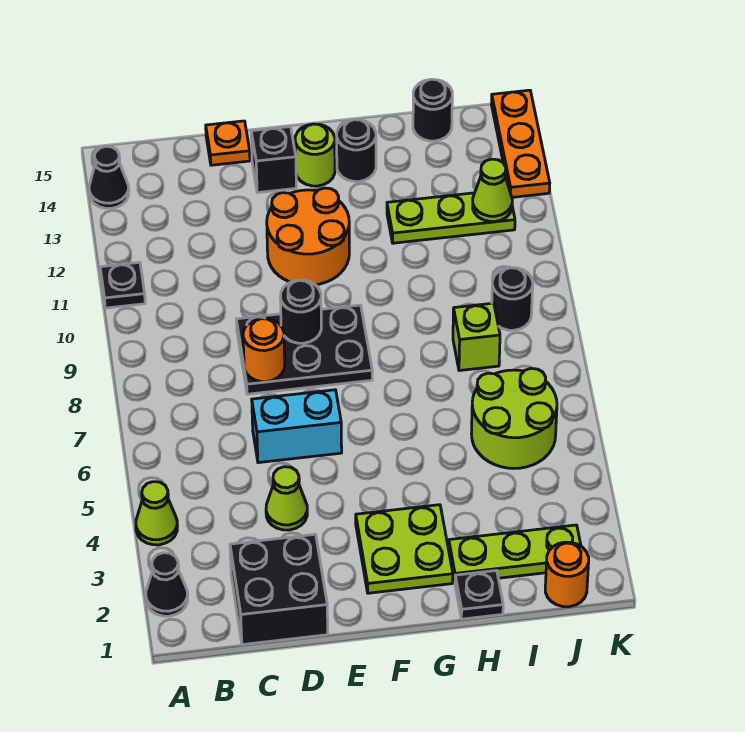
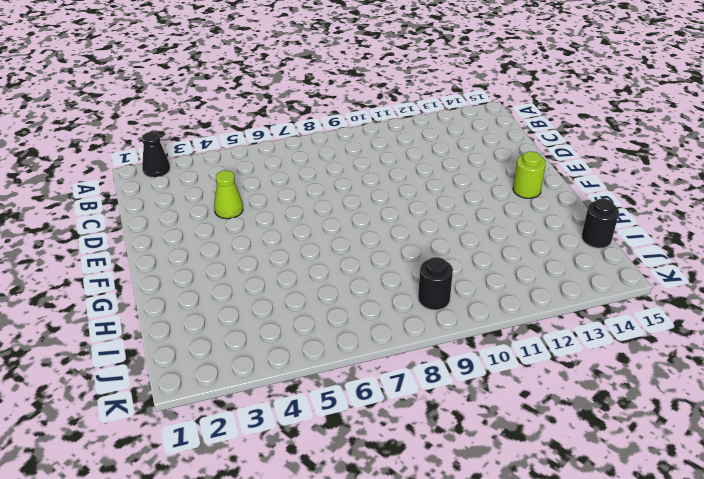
none -> lime cone A4 level 1
none -> black plate A11 level 1
none -> black cone A14 level 1

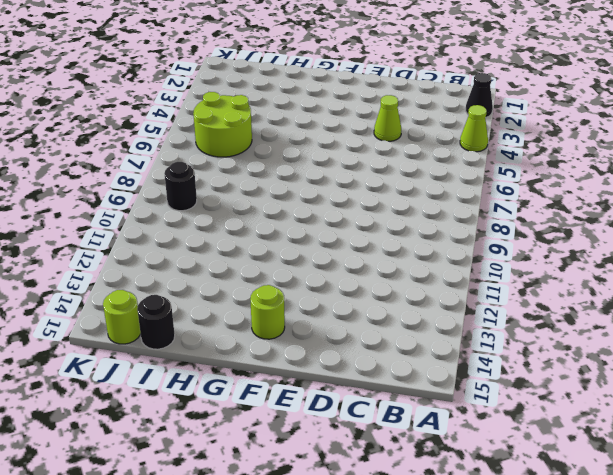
lime round brick J15 level 1 -> none
none -> black plate A11 level 1
none -> black cone A14 level 1
none -> black brick C1:D2 level 1

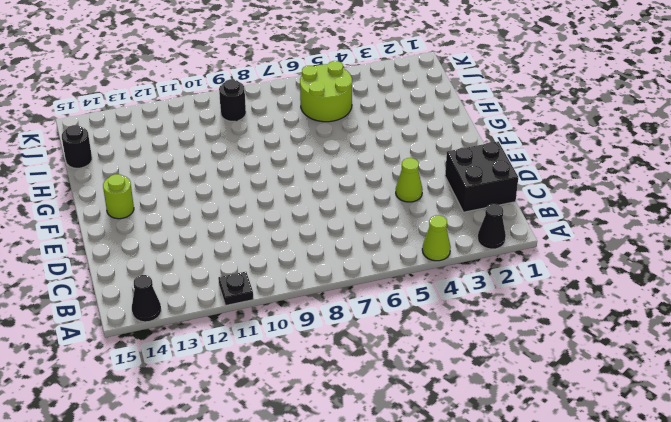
none -> cyan brick D6:E6 level 1
none -> black plate D8:F9 level 1
none -> orange plate D15 level 1

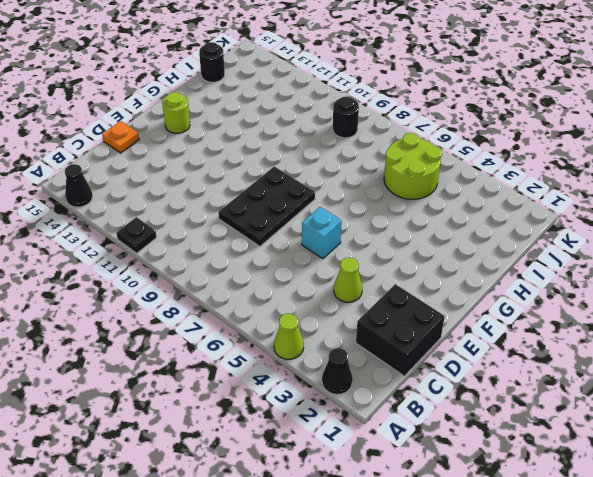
cyan brick E6 level 1 -> cyan brick D6:E6 level 1
none -> orange round brick E11:F12 level 1
none -> black brick E14 level 1
none -> lime plate F2:G3 level 1

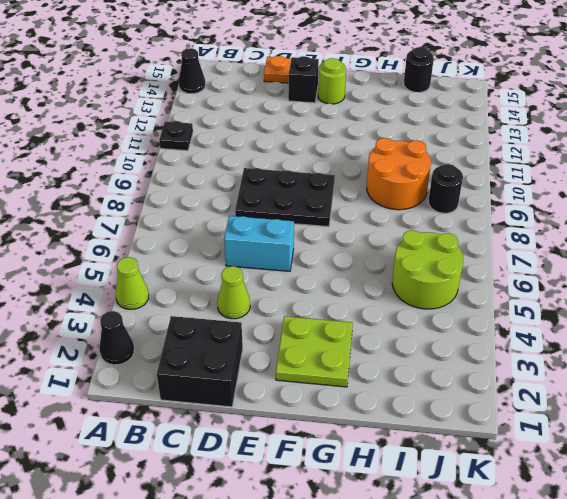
orange round brick H9:I10 level 1 -> orange round brick E11:F12 level 1
none -> black round brick G14 level 1
none -> black plate H1 level 1
none -> lime plate H2:J2 level 1

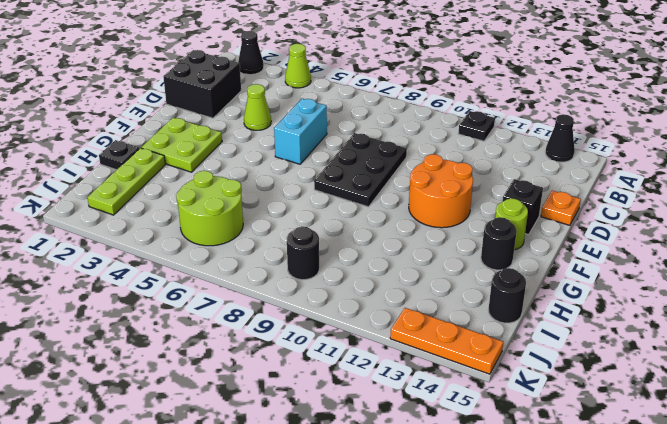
none -> lime plate H12:J12 level 1
none -> lime brick I8 level 1
none -> orange round brick J1 level 1

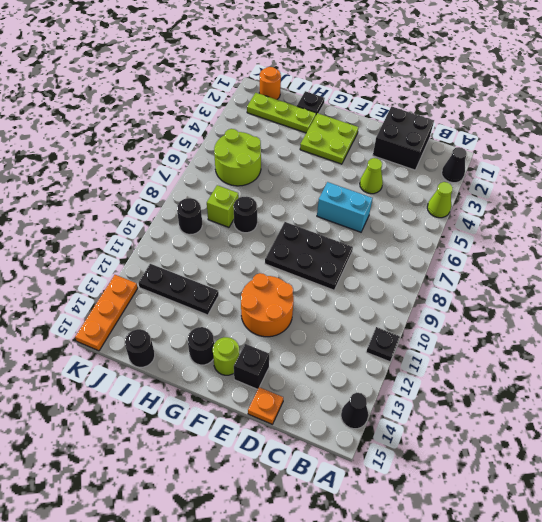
black round brick H8 level 1 -> black round brick E9 level 2
black plate H12:J12 level 1 -> lime plate H12:J12 level 1
none -> orange round brick D8 level 2
none -> lime cone J12 level 2

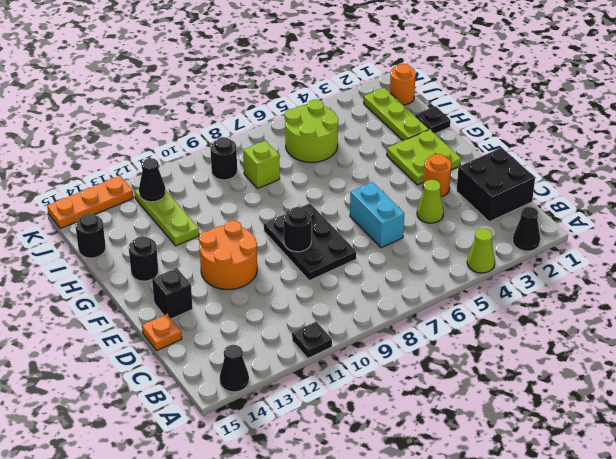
orange round brick E3 level 1 -> orange round brick D8 level 2
black cone J12 level 2 -> lime cone J12 level 2
none -> lime round brick F14 level 1

